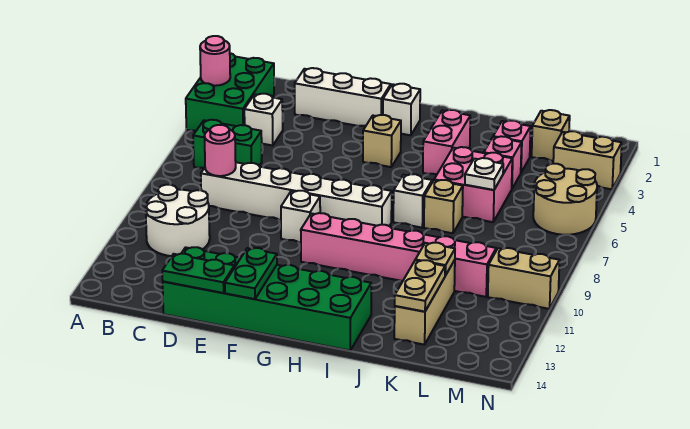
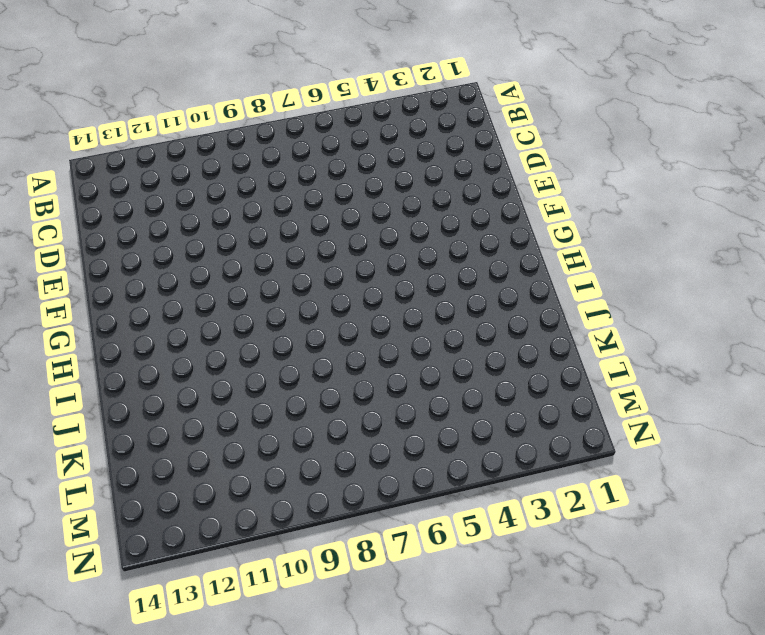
none -> green brick A2:B4 level 1
none -> green brick B6:C6 level 1
none -> white round brick B10:C11 level 1

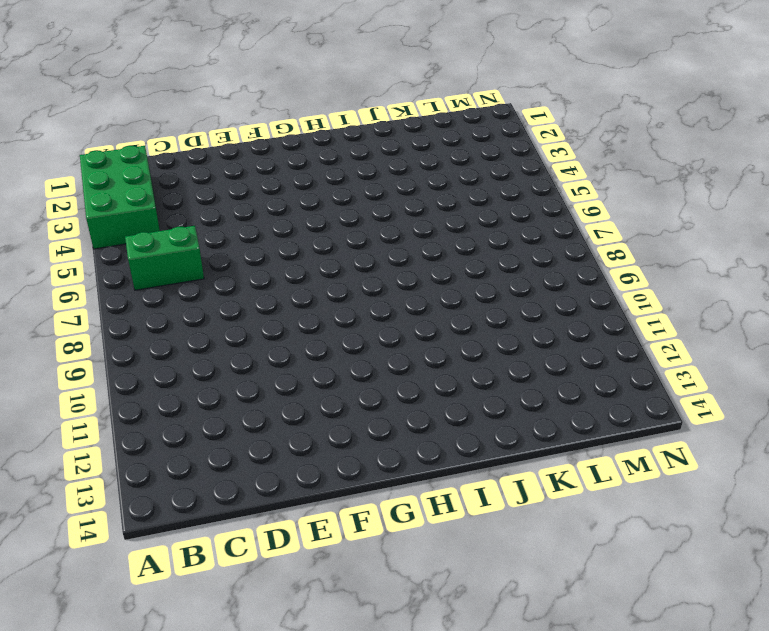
none -> white round brick B10:C11 level 1
none -> white brick C4 level 1
none -> white brick C8:H8 level 1

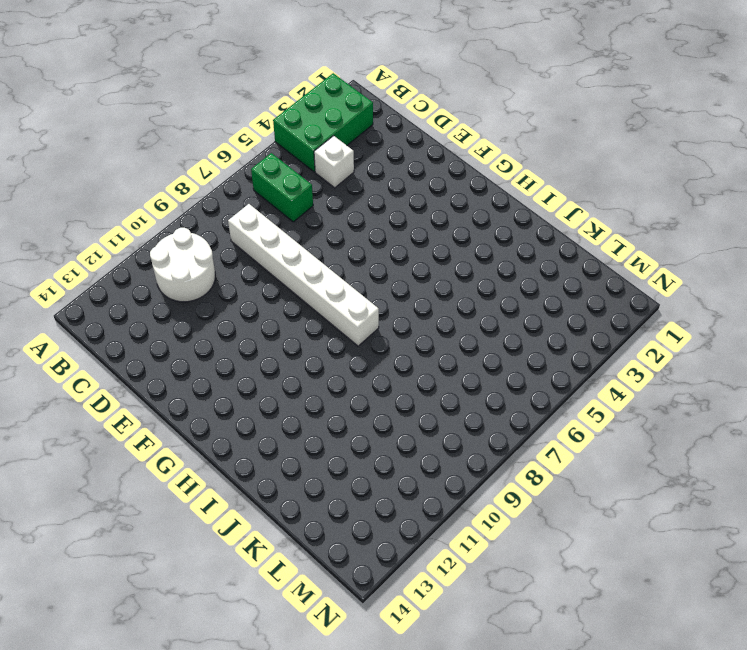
none -> white brick D2:F2 level 1
none -> green brick D13:I14 level 1
none -> white brick F9 level 1

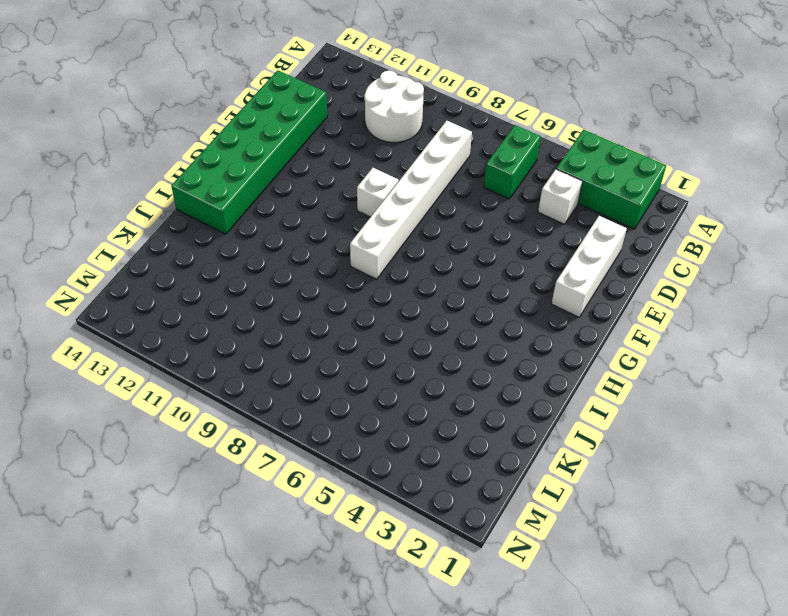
none -> white brick G2 level 1
none -> tan brick G4 level 1
none -> pink brick G10:L10 level 1

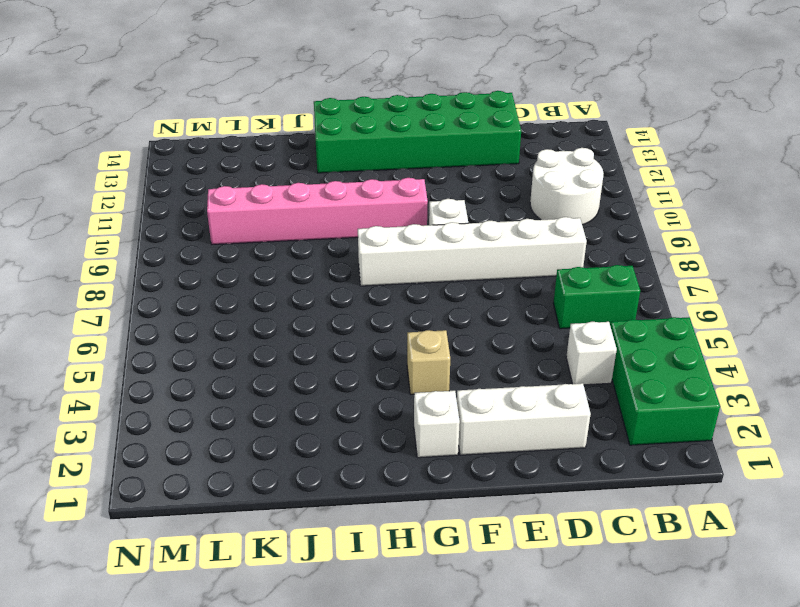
none -> pink brick I3:I4 level 1
none -> white brick I7 level 1
none -> pink brick J5:K6 level 1

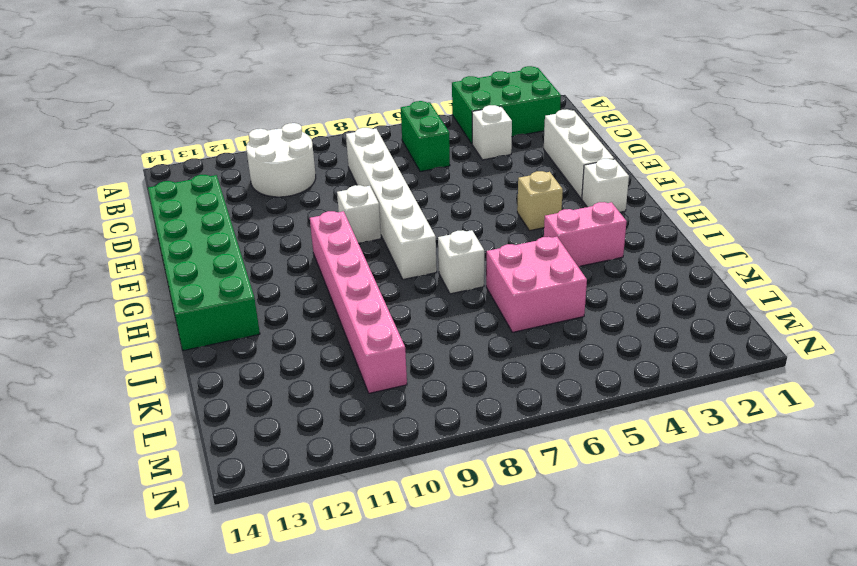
none -> tan brick J7 level 1
none -> pink brick K3 level 1
none -> pink brick K4 level 1

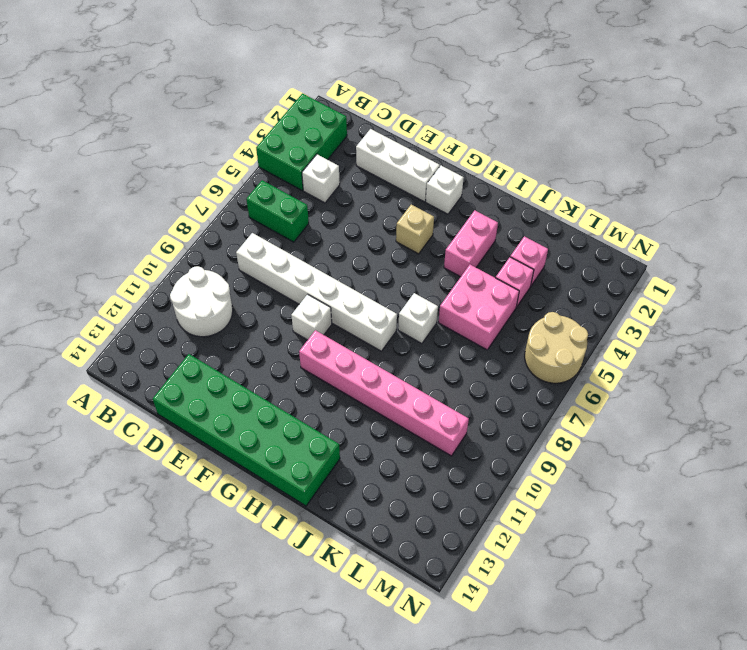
none -> tan brick J7 level 1
none -> tan brick K11:K13 level 1
none -> tan brick L2 level 1

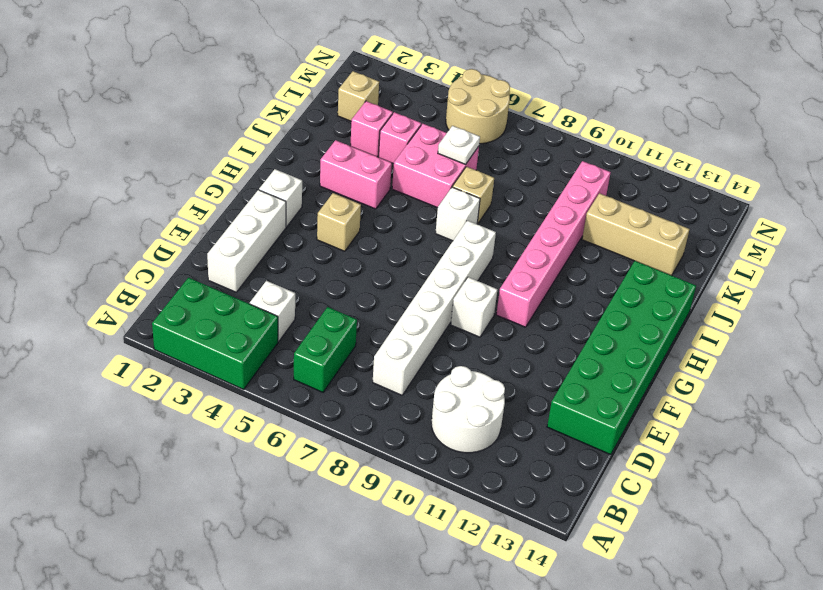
none -> tan brick M3:N3 level 1
none -> tan brick M10:N10 level 1
none -> pink round brick A3 level 2

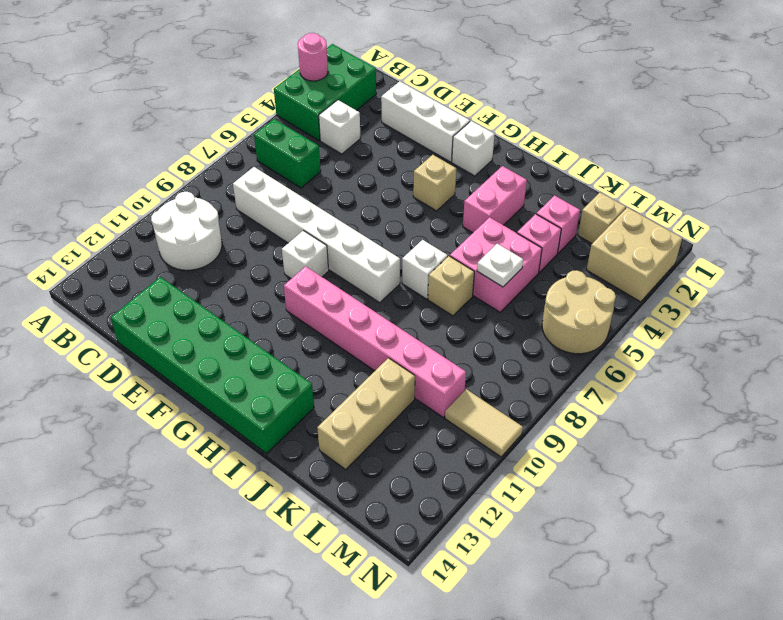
tan brick M2:N3 level 1 -> tan brick M3:N3 level 1
tan tile M10:N10 level 1 -> tan brick M10:N10 level 1
none -> pink round brick C8 level 2
none -> green plate D14:E14 level 2
none -> green plate F13:F14 level 2

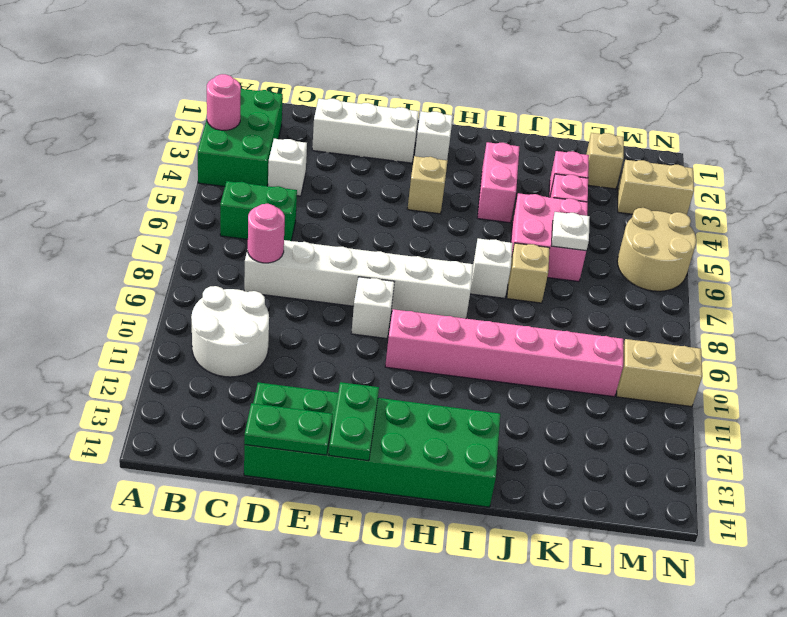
none -> tan brick K11:K13 level 1
none -> tan plate K11 level 2
none -> tan plate K12:K13 level 2

